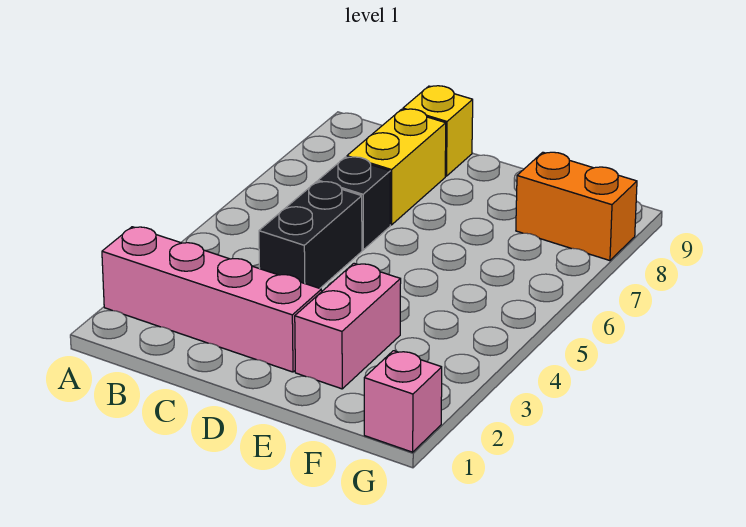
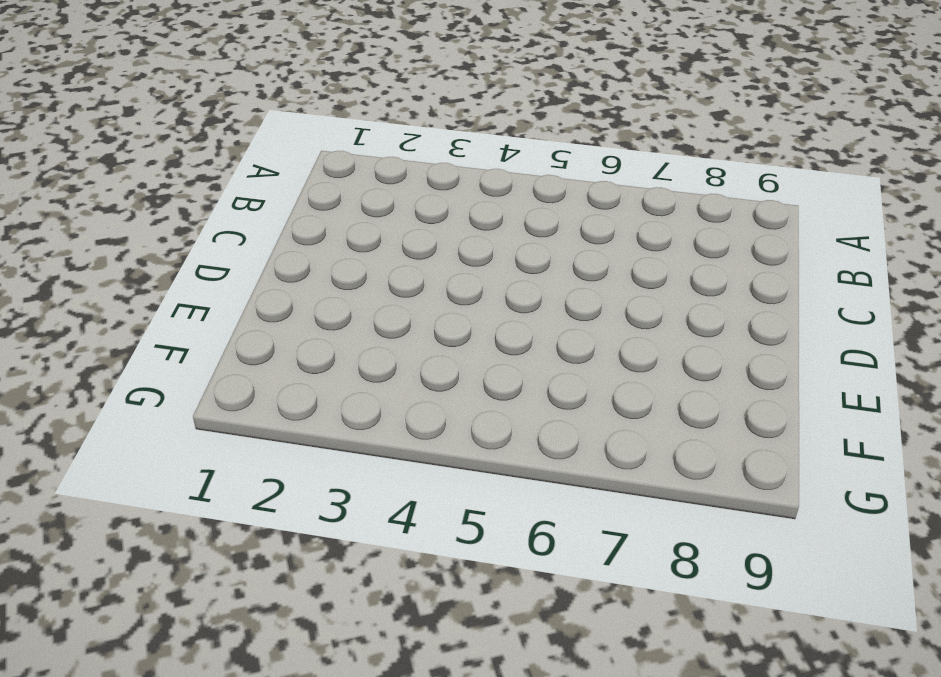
none -> pink brick A2:D2 level 1
none -> black brick C4:C5 level 1

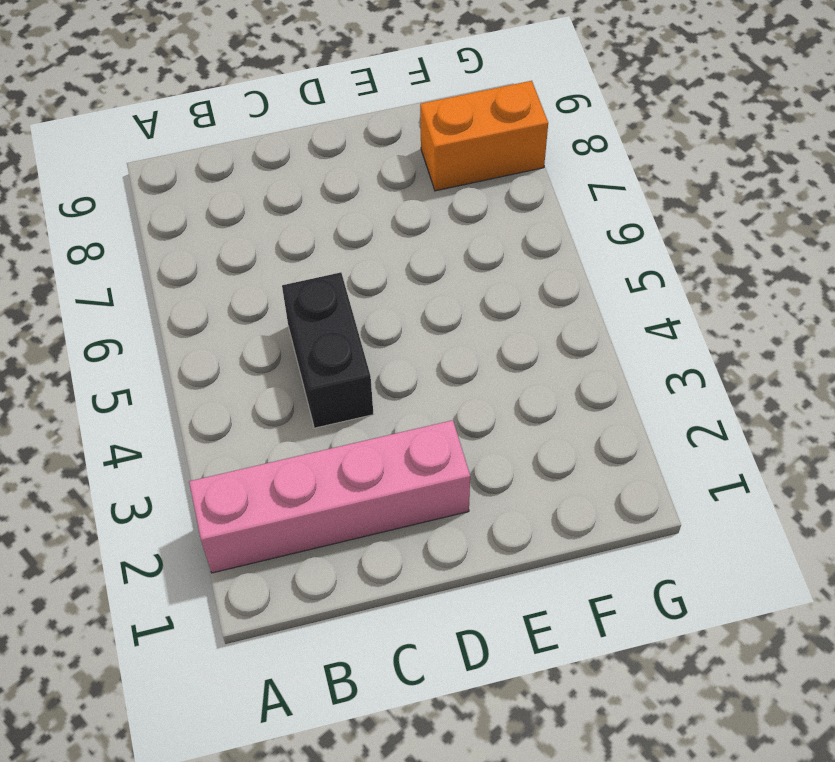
none -> black brick C6 level 1
none -> yellow brick C7:C8 level 1

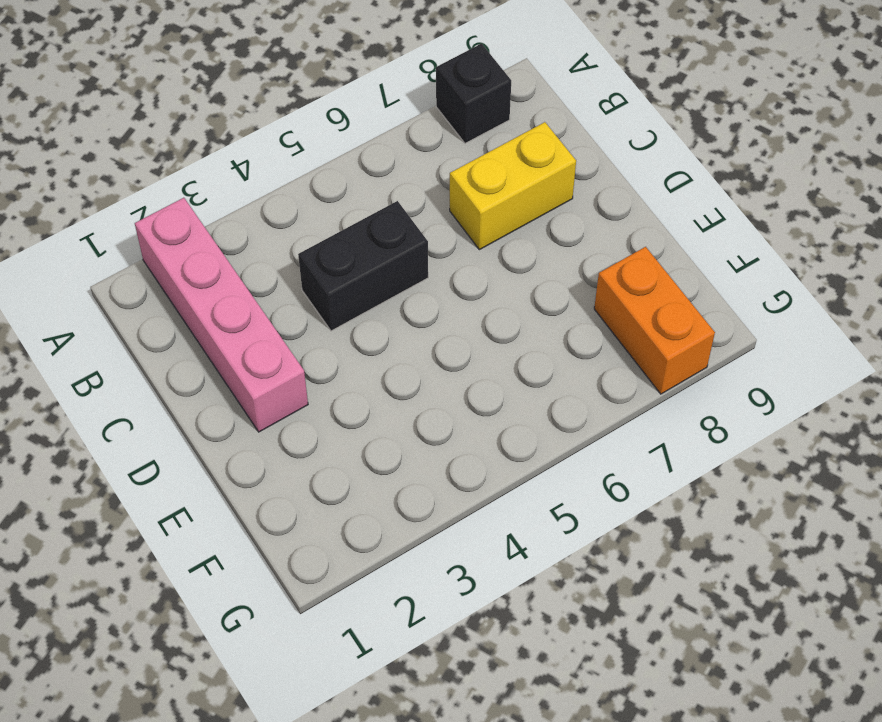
black brick A8 level 1 -> black brick C6 level 1
none -> yellow brick C9 level 1
none -> pink brick E2:E3 level 1

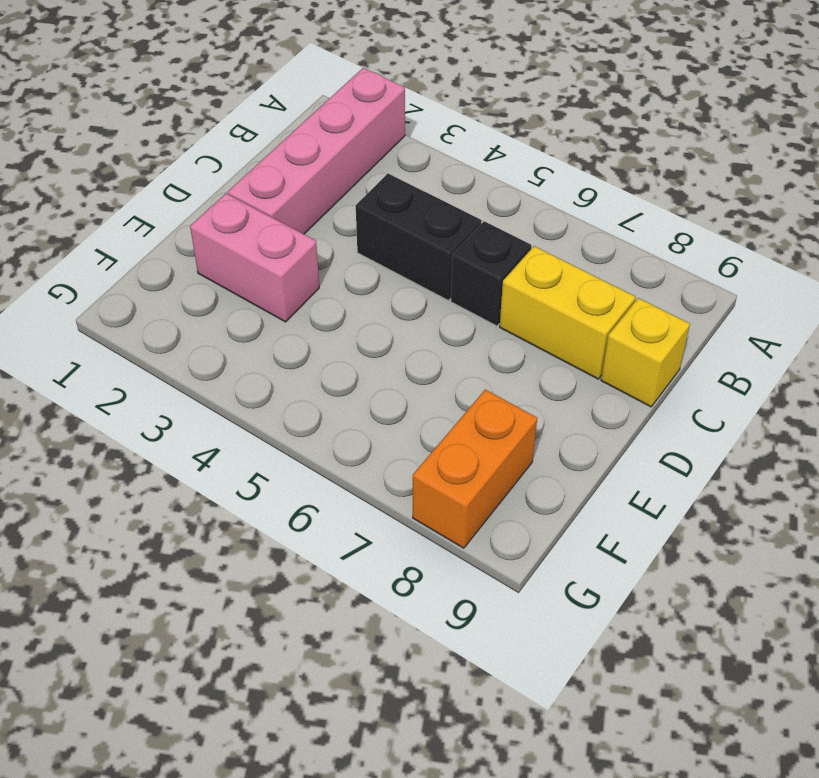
none -> pink brick G1 level 1

